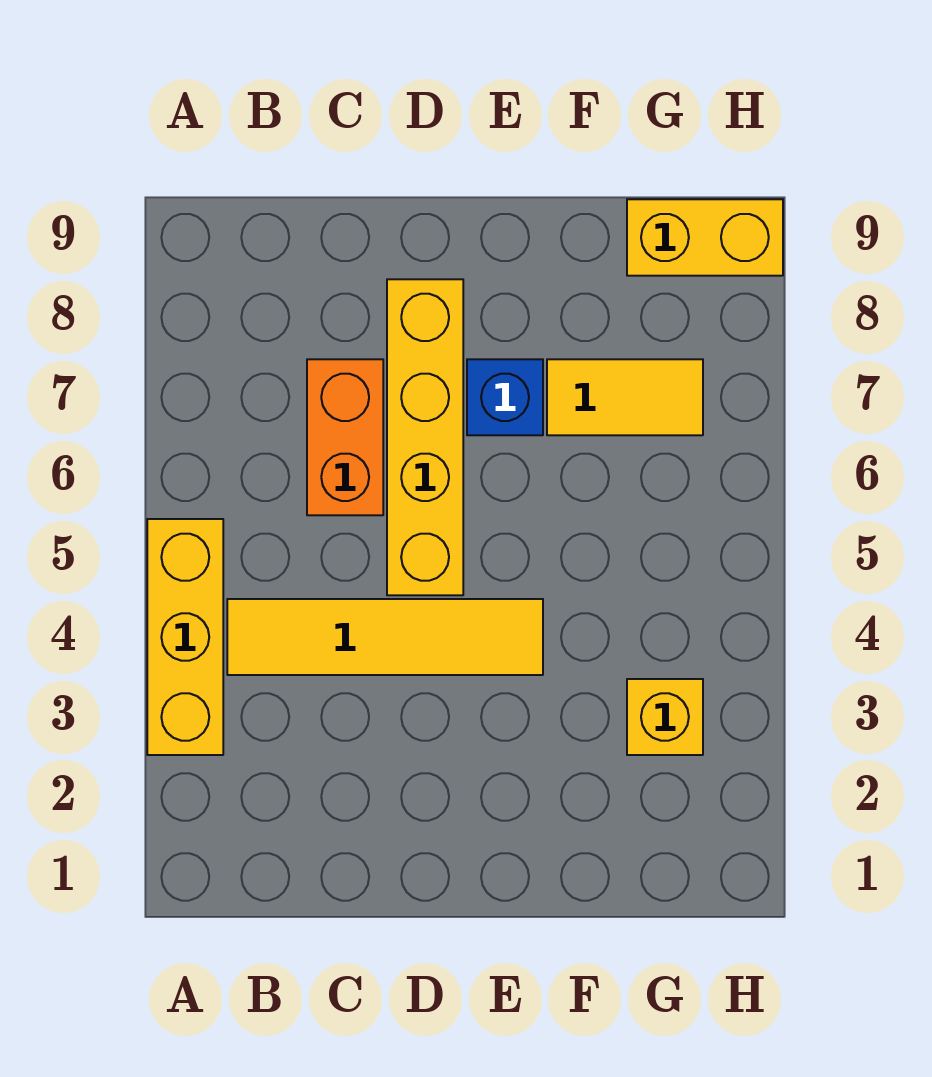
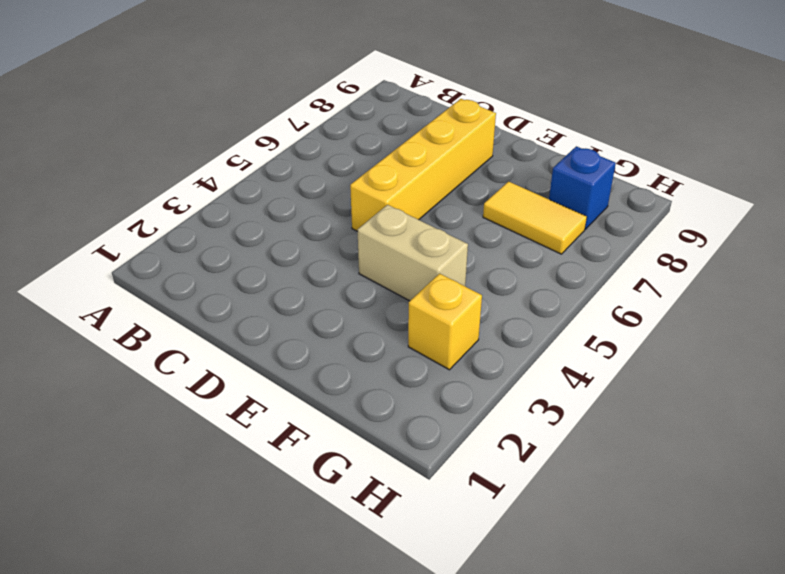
tan brick E4:F4 level 1 -> yellow tile B4:E4 level 1
blue brick G8 level 1 -> blue brick E7 level 1
none -> yellow brick A3:A5 level 1
none -> orange brick C6:C7 level 1

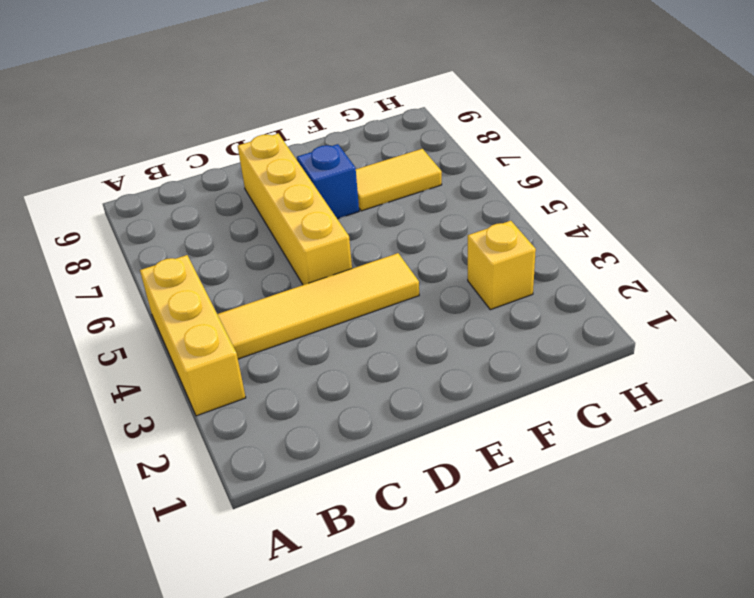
none -> orange brick C6:C7 level 1
none -> yellow brick G9:H9 level 1

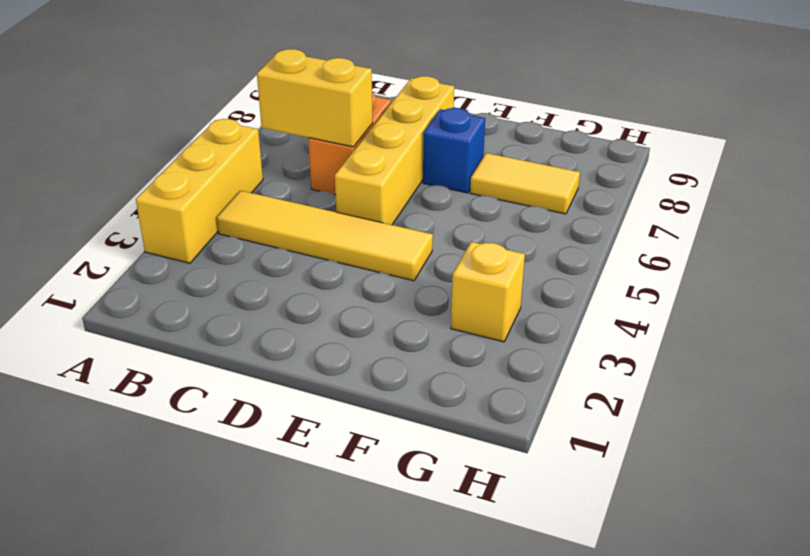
yellow brick B6:C6 level 2 -> yellow brick G9:H9 level 1

